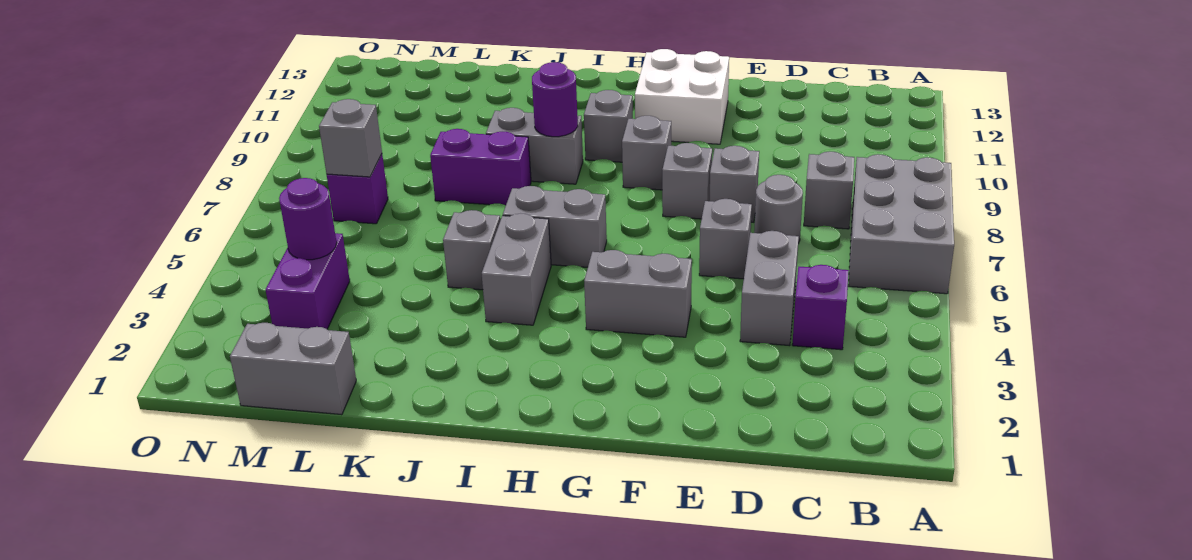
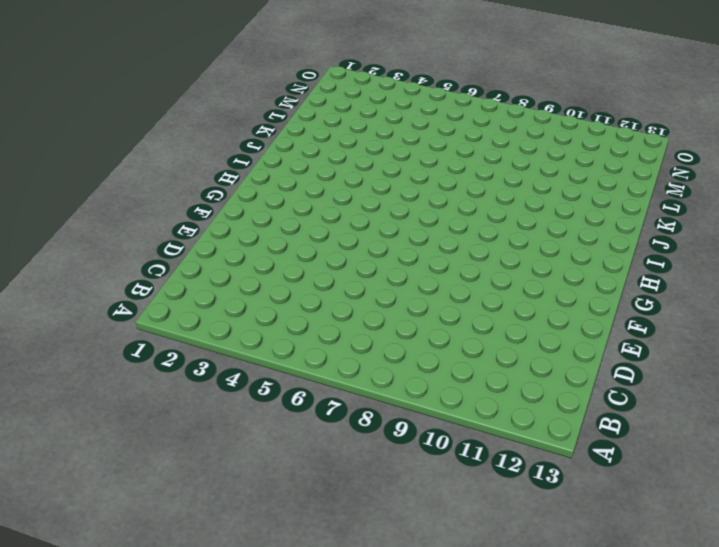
none -> grey brick A6:B8 level 1
none -> purple brick C4 level 1
none -> grey brick C8 level 1

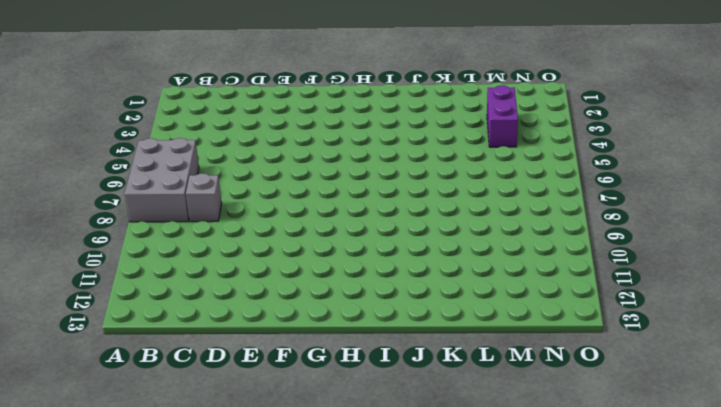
none -> purple brick C4 level 1
none -> grey brick D4:D5 level 1
none -> grey round brick D7 level 1

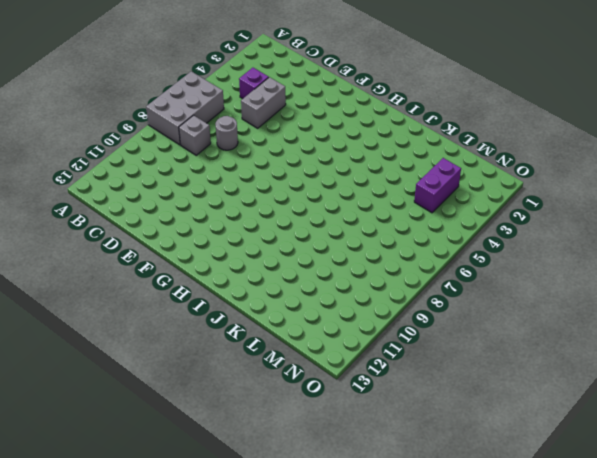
none -> grey brick E6 level 1
none -> grey brick E8 level 1
none -> grey brick F4:G4 level 1

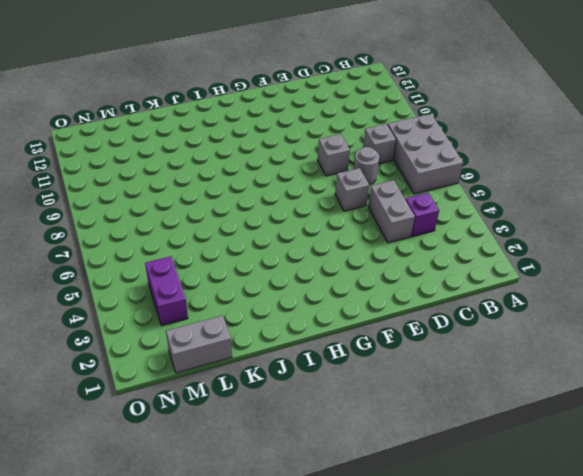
none -> grey brick F4:G4 level 1
none -> grey brick F8 level 1
none -> white brick F11:G12 level 1

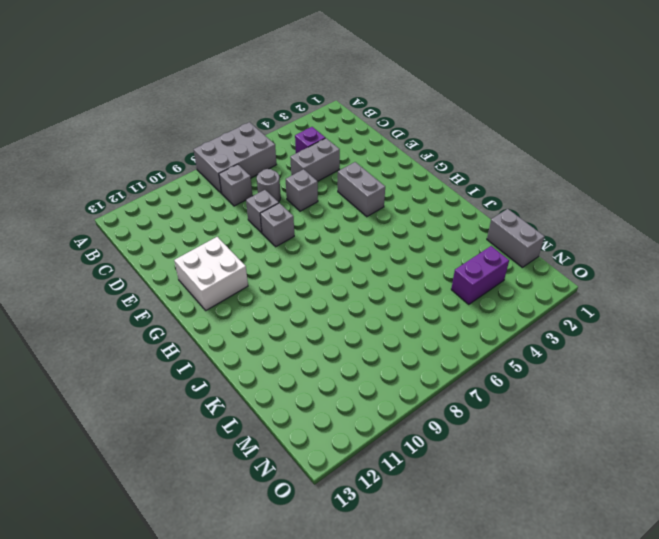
none -> grey brick G9 level 1
none -> grey brick H6:I6 level 1
none -> grey brick H10 level 1

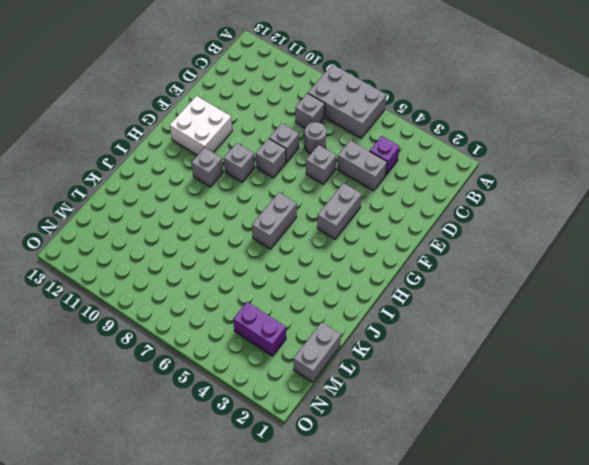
none -> grey brick I4:I5 level 1
none -> grey brick I9:J9 level 1
none -> grey brick J5 level 1

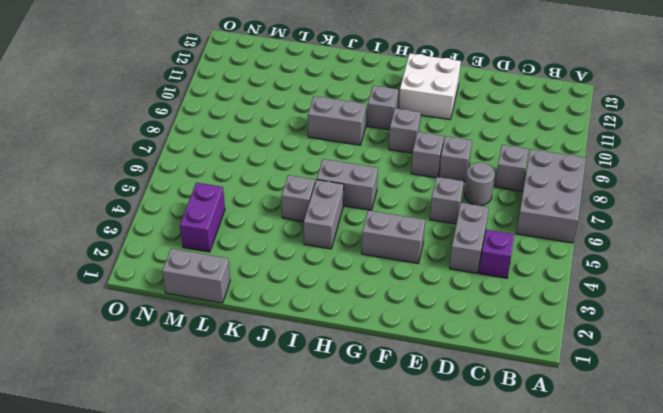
none -> purple brick J8:K8 level 1
none -> purple brick M7 level 1
none -> purple round brick I9 level 2

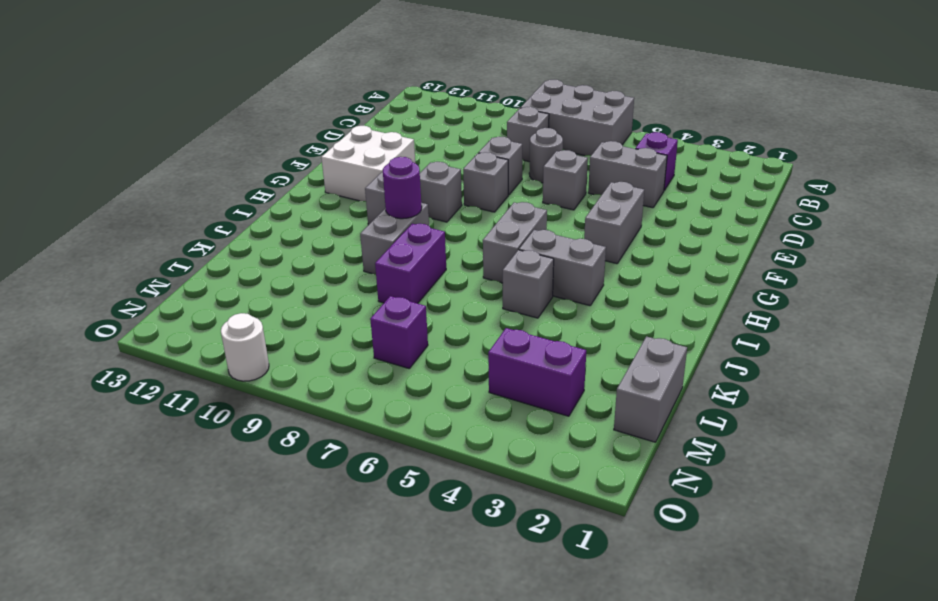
white round brick O10 level 1 -> none
none -> purple round brick M4 level 2
none -> grey brick M7 level 2

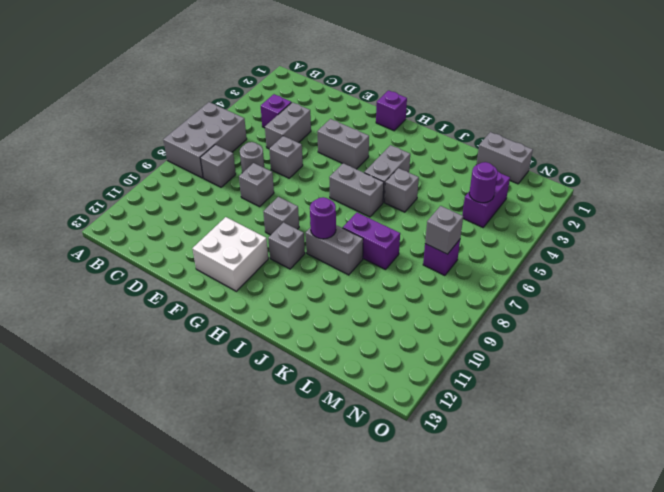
purple brick G1 level 1 -> none
none -> grey brick F8 level 1

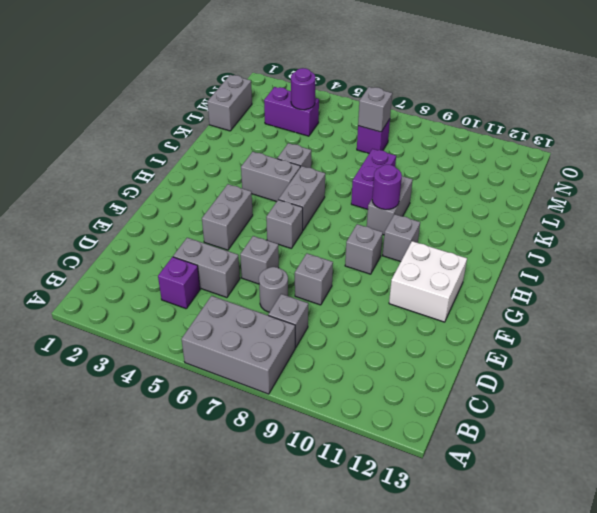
grey brick G6 level 1 -> grey brick F8 level 1

